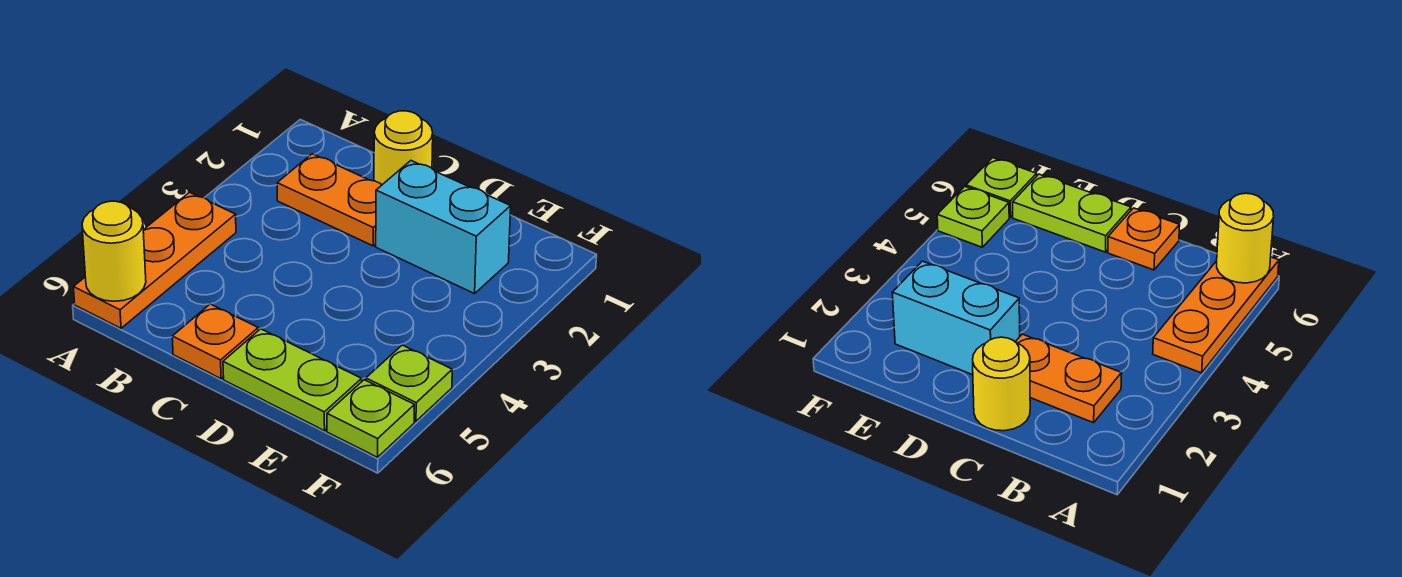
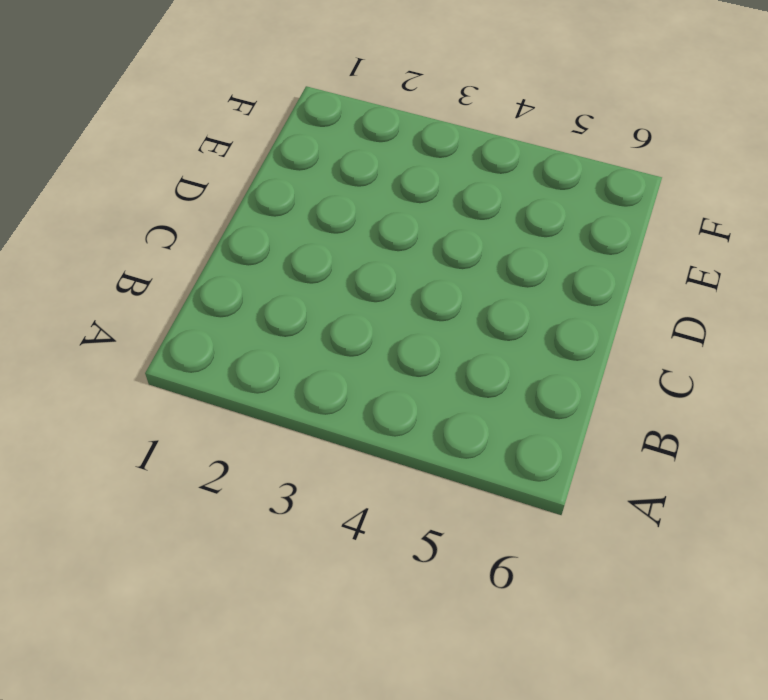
none -> orange plate A4:A6 level 1
none -> orange plate B2:C2 level 1

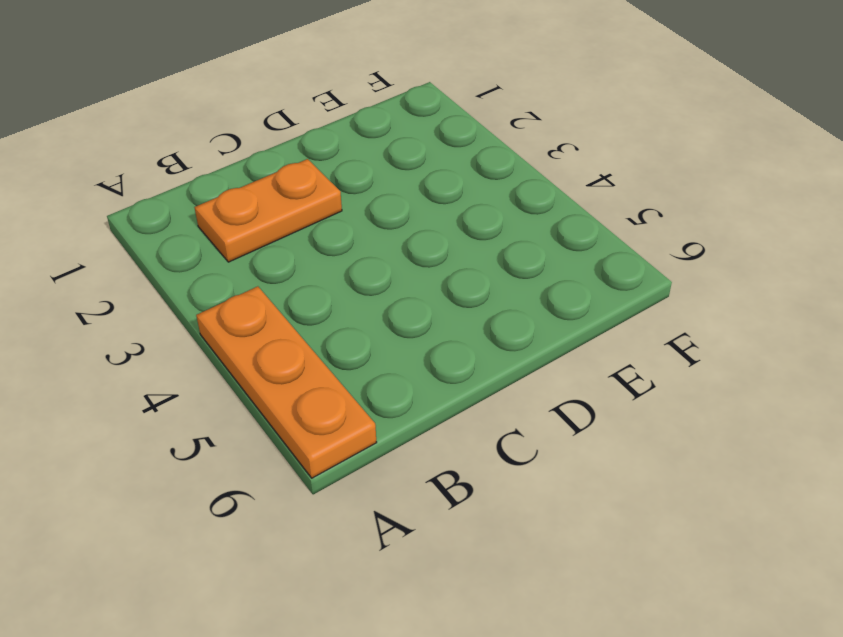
none -> yellow round brick C1 level 1
none -> orange plate C6 level 1

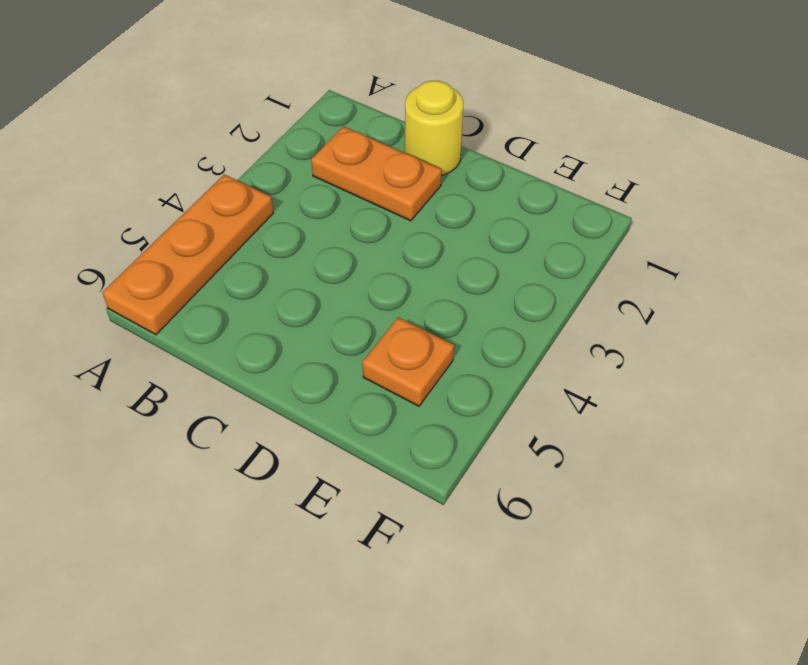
orange plate E5 level 1 -> orange plate C6 level 1
none -> cyan brick D2:E2 level 1
none -> lime plate D6:E6 level 1

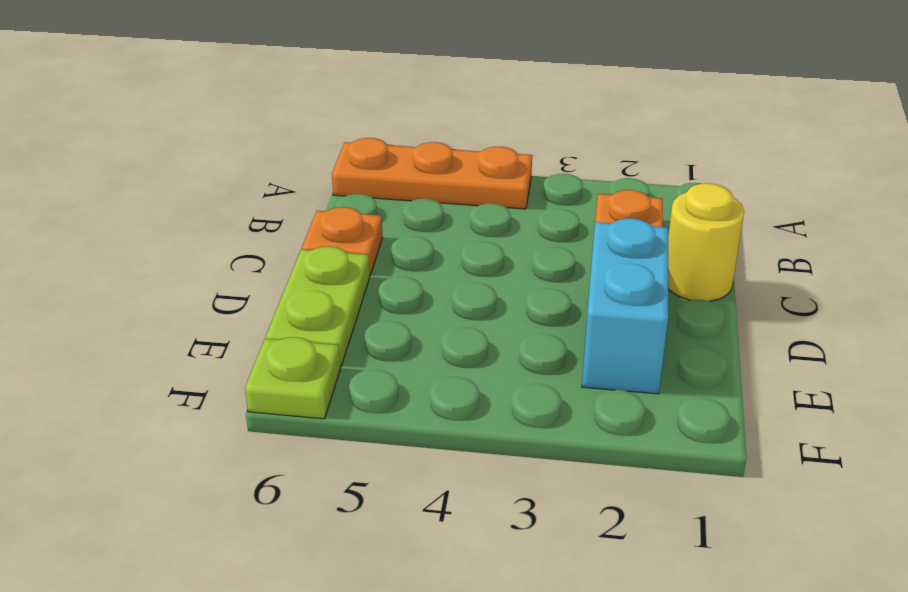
none -> lime plate F5 level 1
none -> yellow round brick A6 level 2

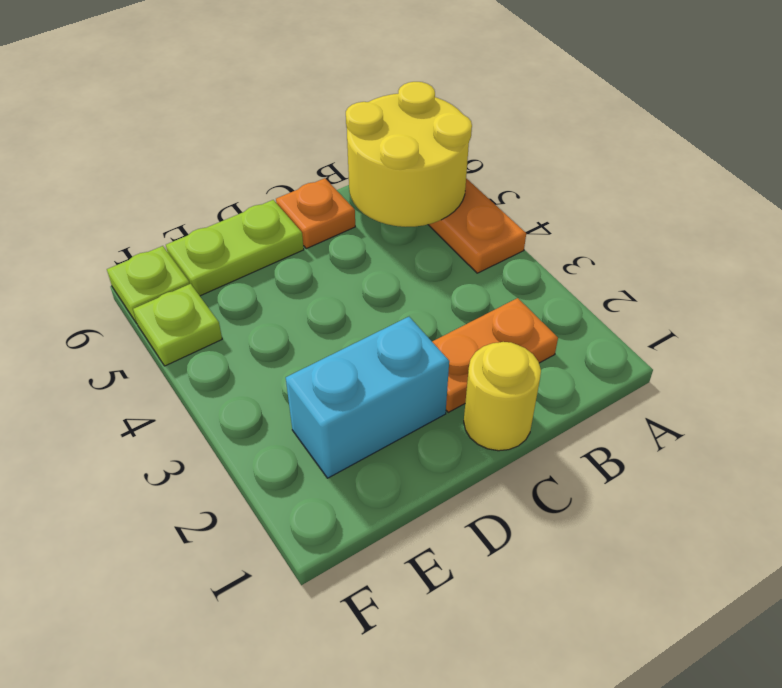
yellow round brick A5:B6 level 2 -> yellow round brick A6 level 2

